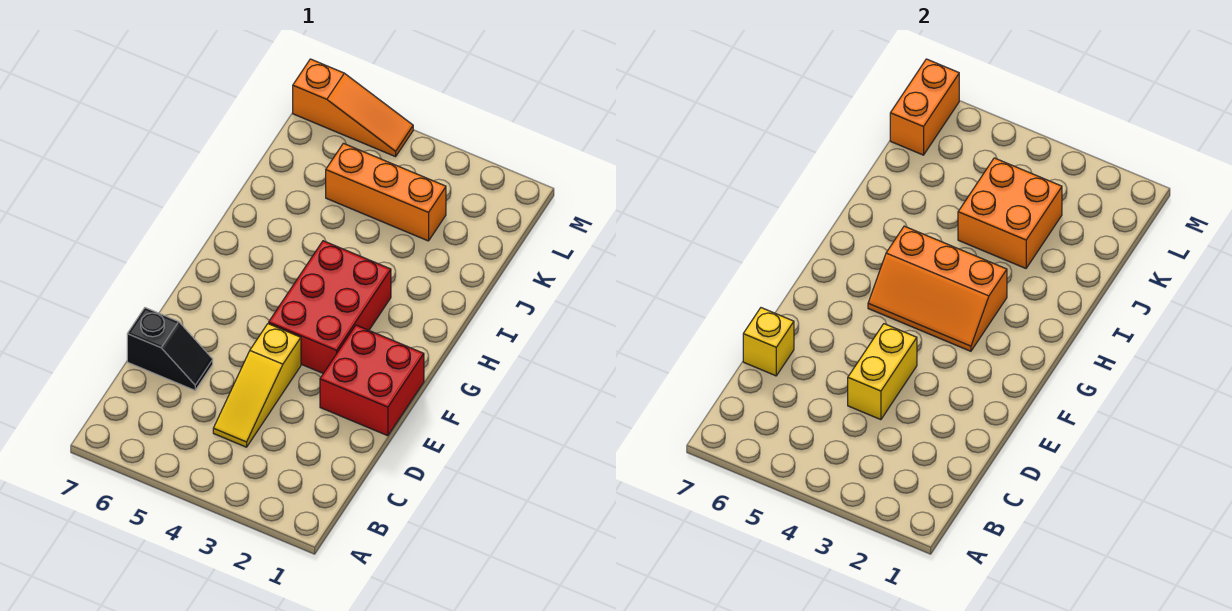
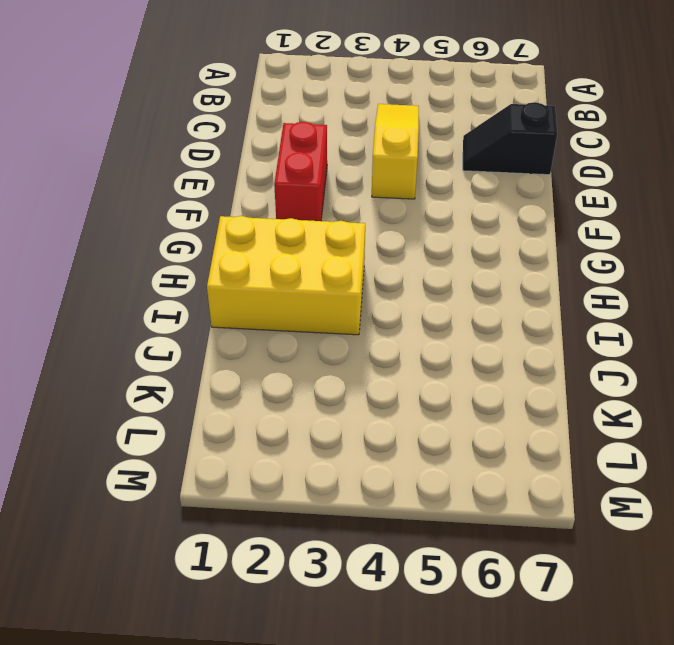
red brick E2:F2 level 1 -> red brick E1:F2 level 1
yellow brick H1:I3 level 1 -> red brick F3:H4 level 1
none -> orange brick K3:K5 level 1
none -> orange slope M5:M7 level 1 top 7

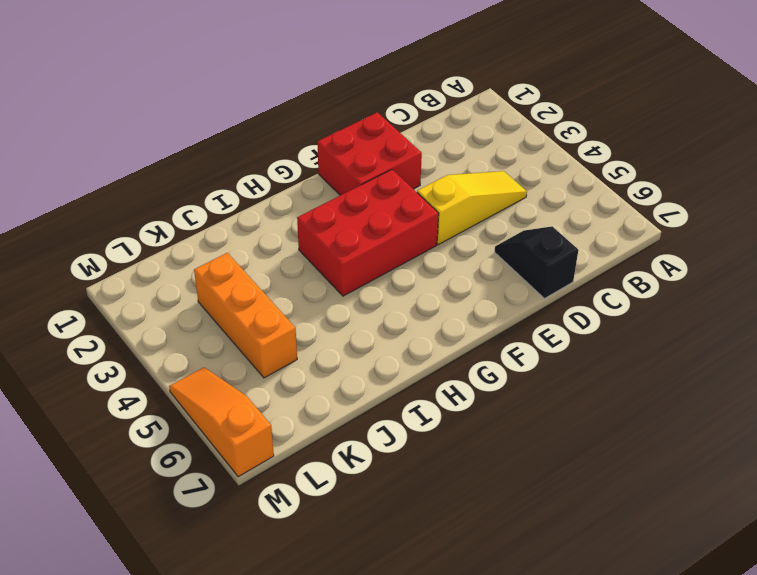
none -> yellow brick D4:E4 level 2
none -> yellow brick D7 level 2

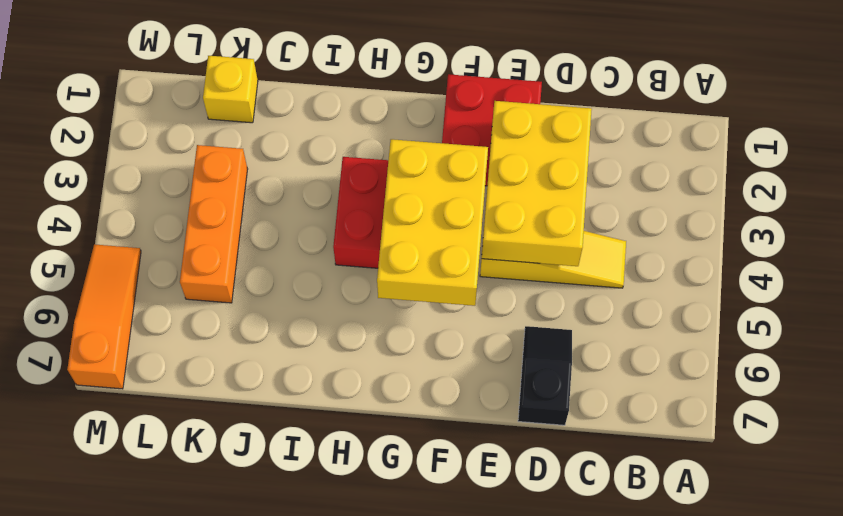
yellow brick D2:E4 level 2 -> yellow brick D4:E4 level 2
yellow brick F3:G5 level 2 -> orange slope G3:H5 level 2 top H
yellow brick K1 level 1 -> yellow brick D7 level 2
none -> orange brick J3:K4 level 2
none -> orange brick L7:M7 level 2

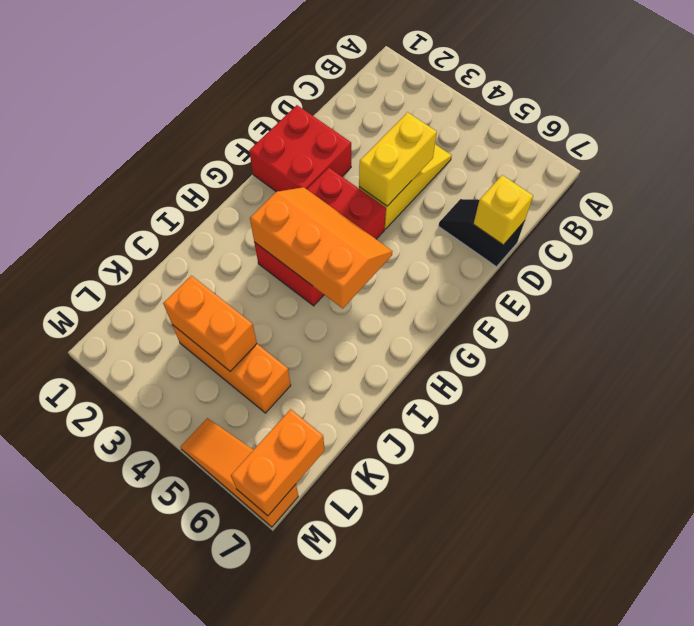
orange brick K3:K4 level 2 -> orange brick J3:K4 level 2

